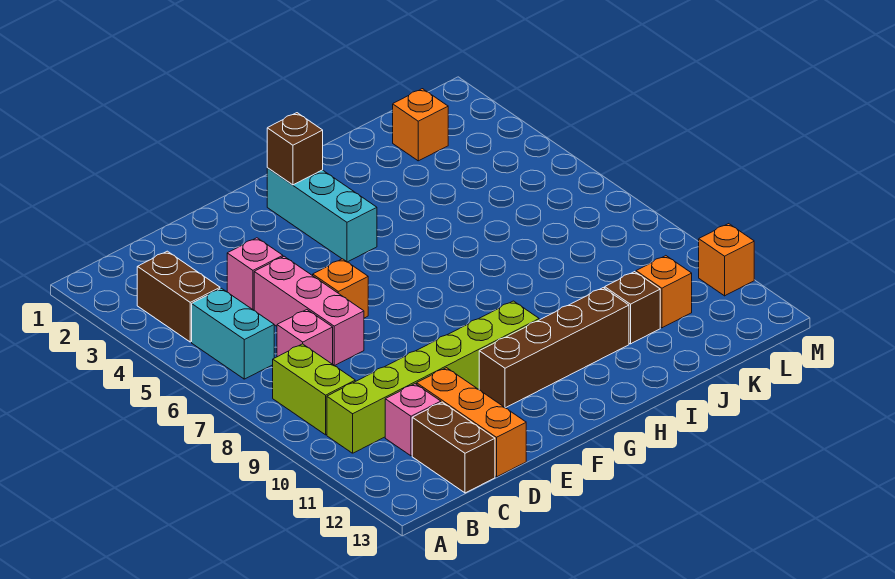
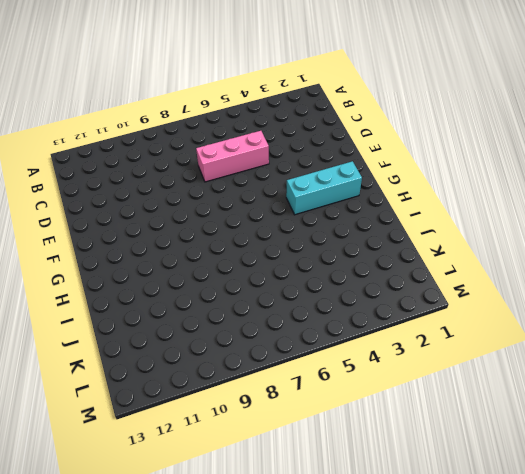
none -> brown brick B3:B4 level 1
none -> cyan brick B5:B6 level 1
none -> lime brick B8:B9 level 1

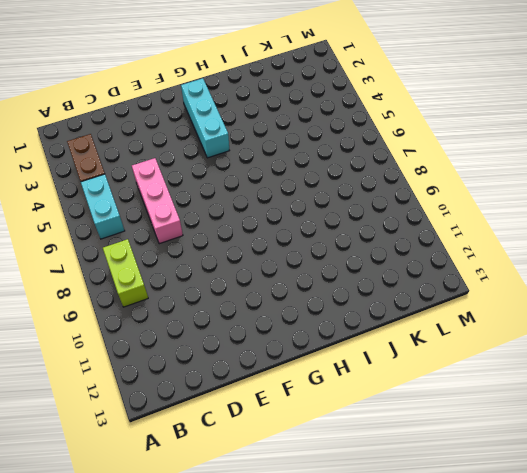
none -> lime brick B10:G10 level 1
none -> pink brick C7 level 1
none -> pink brick C11 level 1

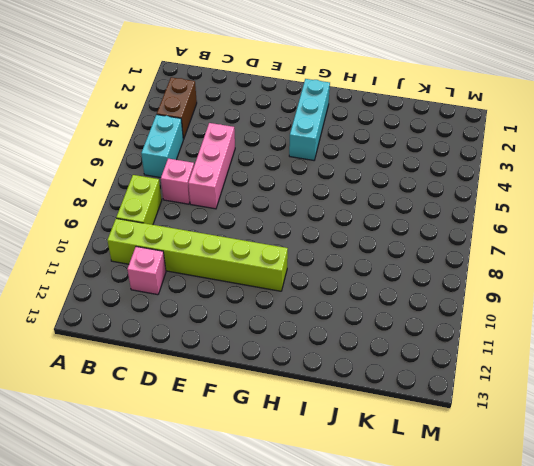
none -> brown brick C12:C13 level 1
none -> pink brick D4 level 1
none -> orange brick D11:D13 level 1

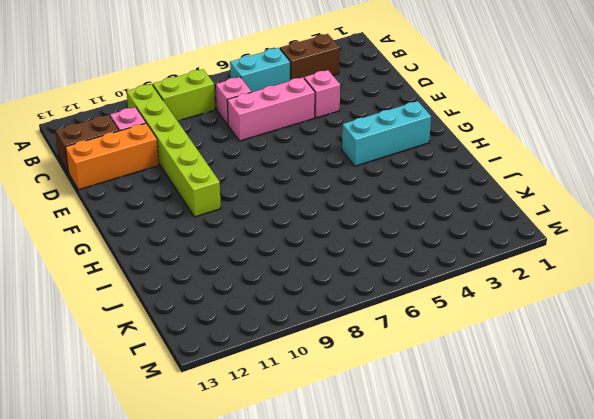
none -> orange brick E6 level 1
none -> brown brick F11:I11 level 1
none -> brown brick J11 level 1

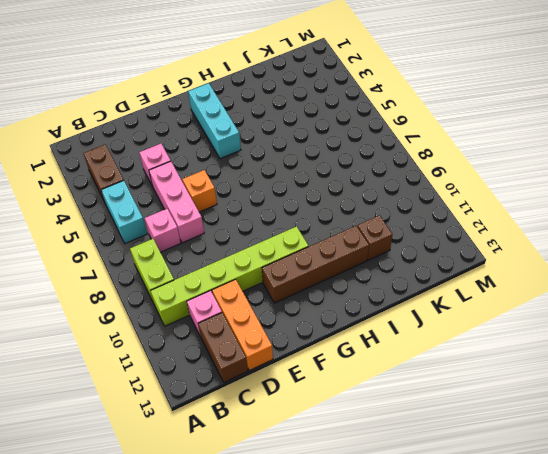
none -> orange brick K2 level 1
none -> orange brick K11 level 1
none -> orange brick M11 level 1

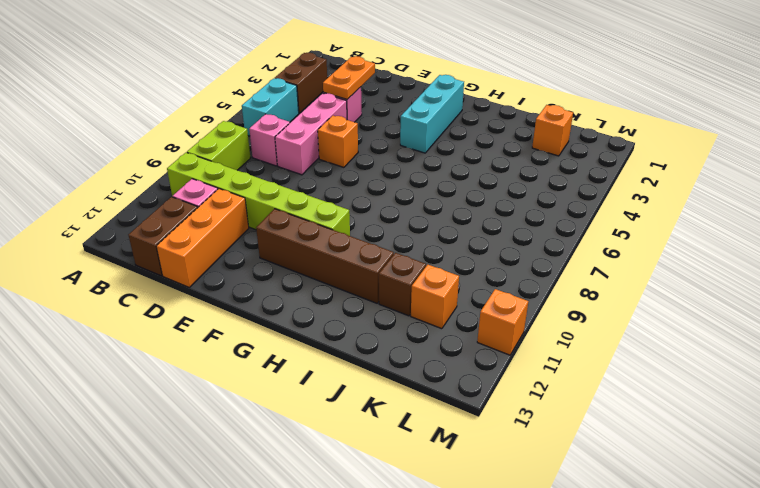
orange plate D3:D4 level 2 -> none
none -> brown brick G2 level 2

